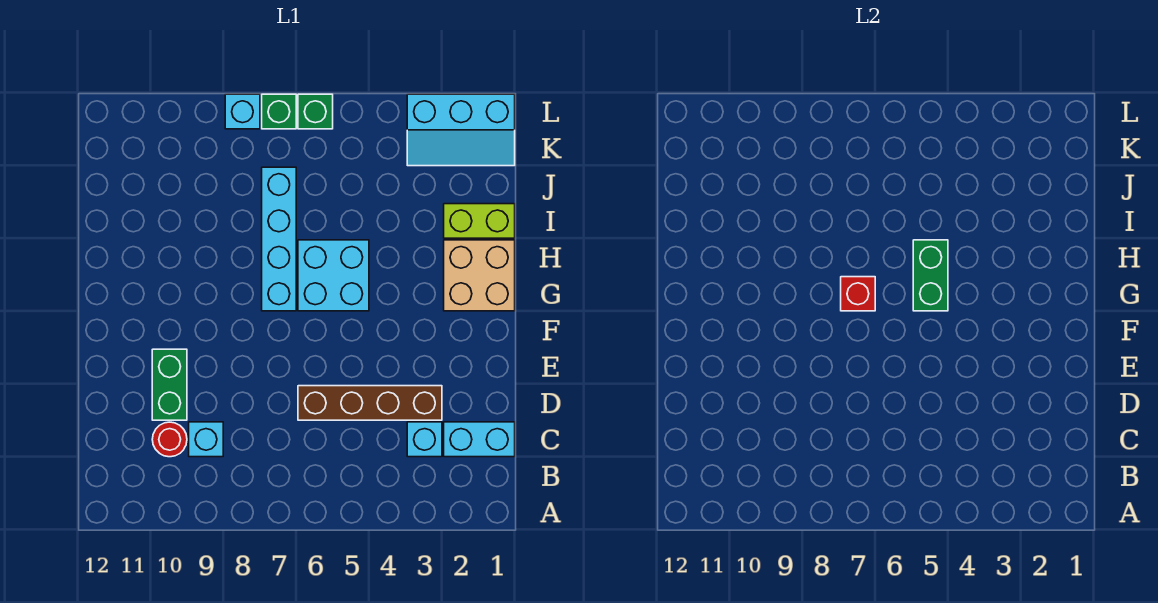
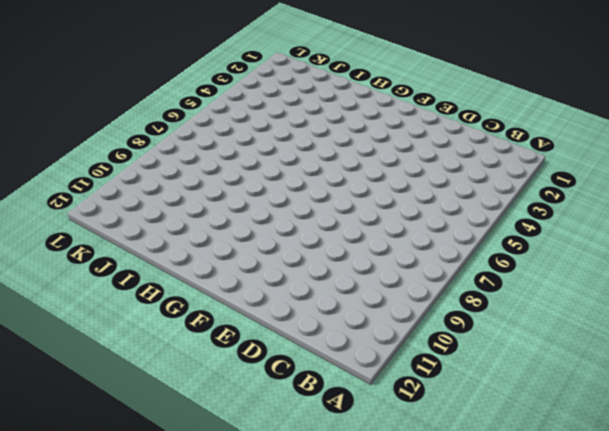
none -> cyan brick C1:C2 level 1
none -> cyan brick C3 level 1
none -> cyan brick C9 level 1

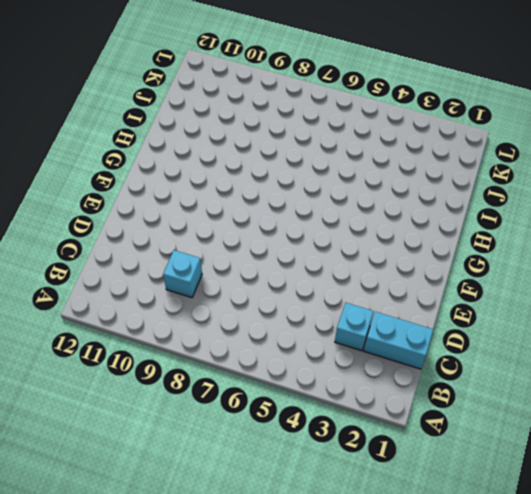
none -> red round brick C10 level 1
none -> brown brick D3:D6 level 1
none -> green brick D10:E10 level 1

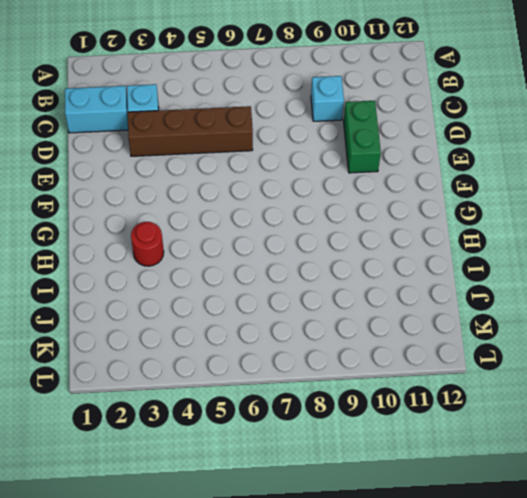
red round brick H3 level 1 -> red round brick C10 level 1
none -> tan brick G1:H2 level 1
none -> cyan brick G5:H6 level 1
none -> cyan brick G7:J7 level 1

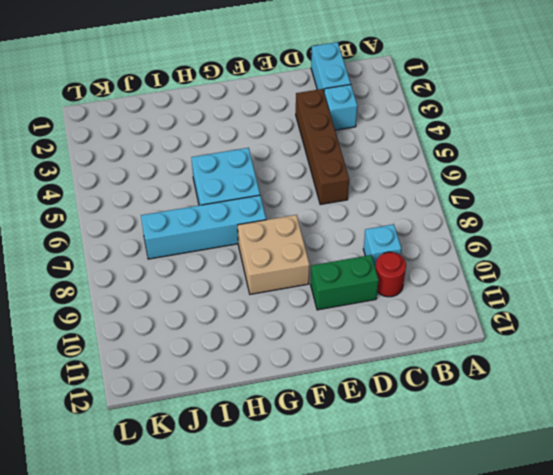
tan brick F8:G9 level 1 -> tan brick G1:H2 level 1
none -> lime brick I1:I2 level 1
none -> cyan slope K1:L3 level 1 top L
none -> green brick L6 level 1

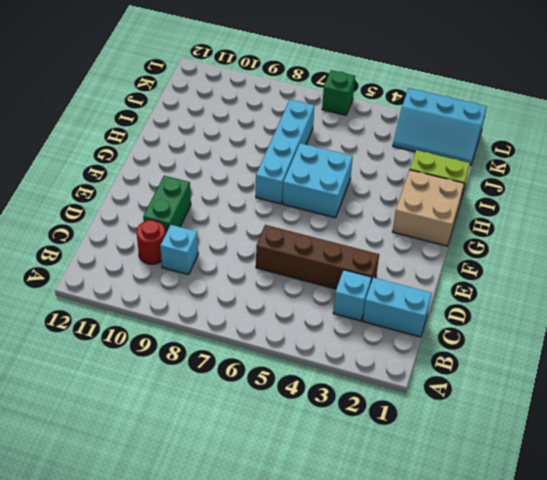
none -> green brick L7 level 1
none -> cyan brick L8 level 1
none -> green brick G5:H5 level 2

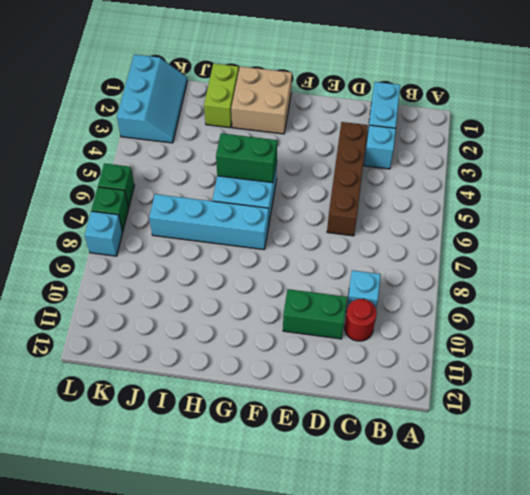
none -> red brick G7 level 2

